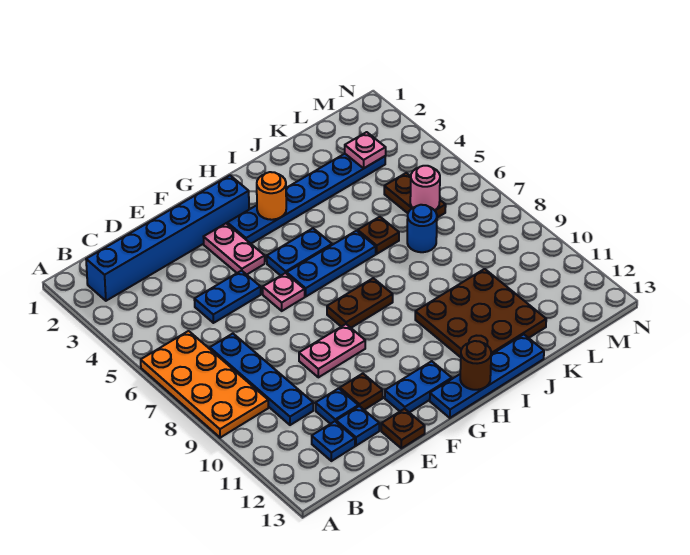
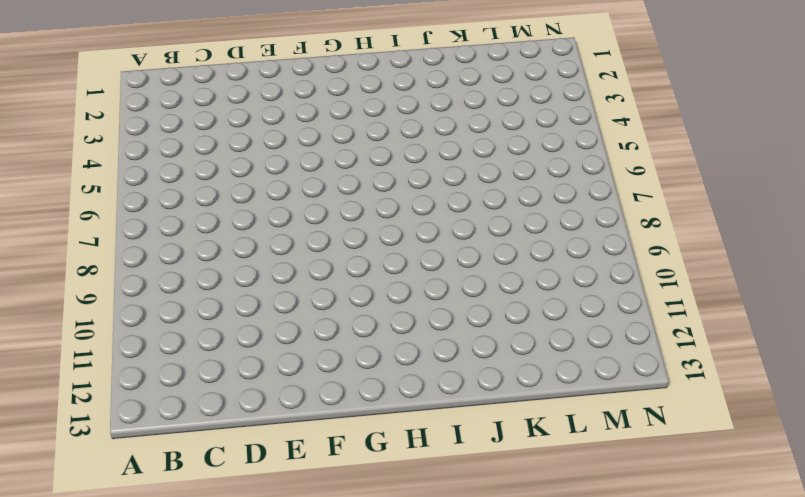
none -> orange plate A6:B9 level 1
none -> blue brick B2:G2 level 1
none -> blue plate C7:C10 level 1

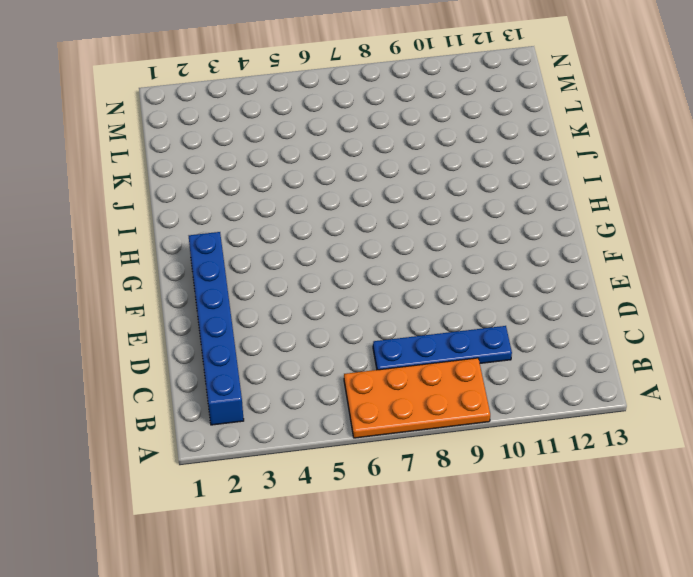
none -> blue plate C12 level 1
none -> blue plate D5:E5 level 1
none -> blue plate D11 level 1

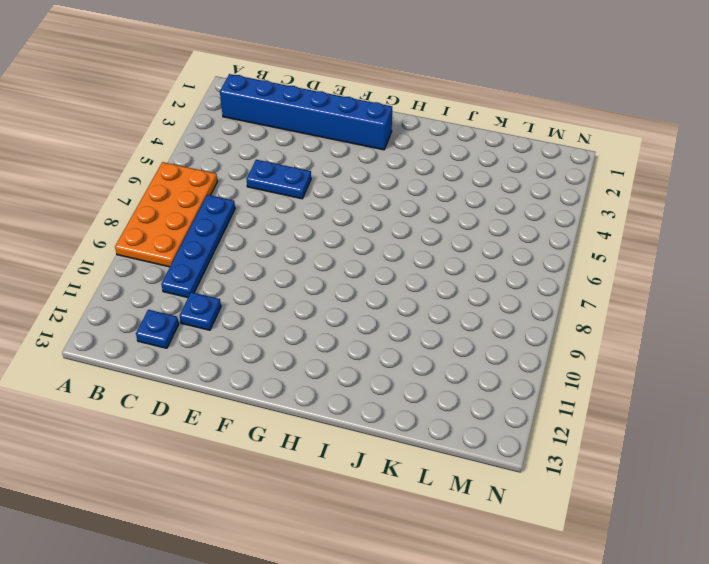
none -> blue plate D12 level 1
none -> pink plate E9:F9 level 1
none -> brown plate E11 level 1

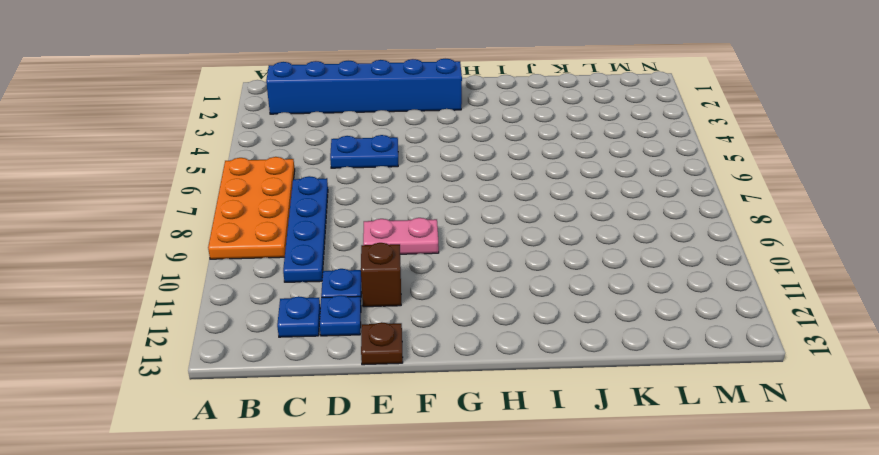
brown brick E11 level 1 -> brown plate E11 level 1
none -> pink plate F3:F4 level 1
none -> pink plate F6 level 1
none -> blue plate F12:G12 level 1

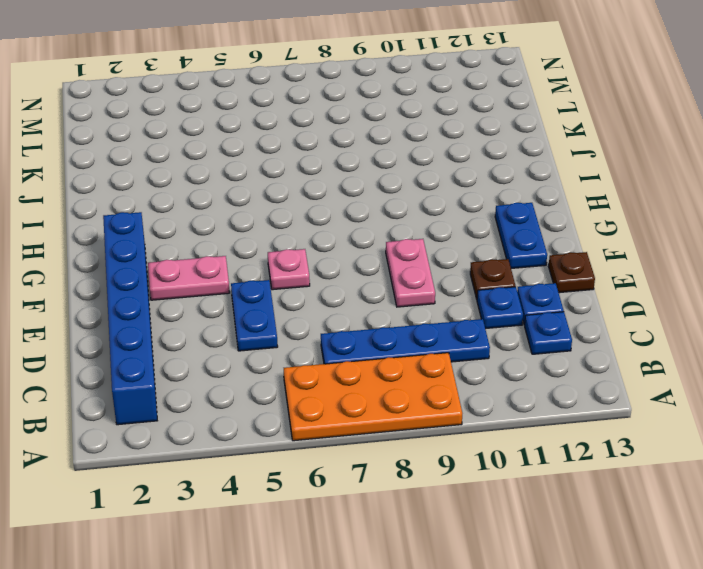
none -> blue plate G3:L3 level 1
none -> blue plate G5:H5 level 1
none -> blue plate G6:I6 level 1

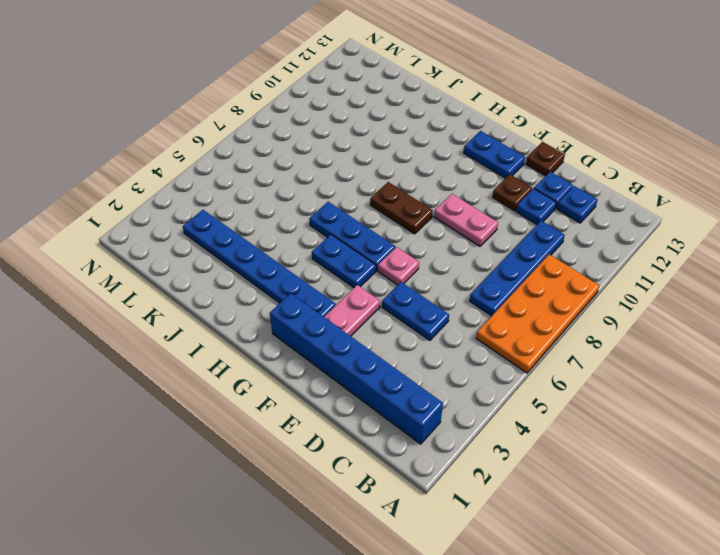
none -> blue plate G13:J13 level 1
none -> brown plate I10:K12 level 1
none -> brown plate J6 level 1

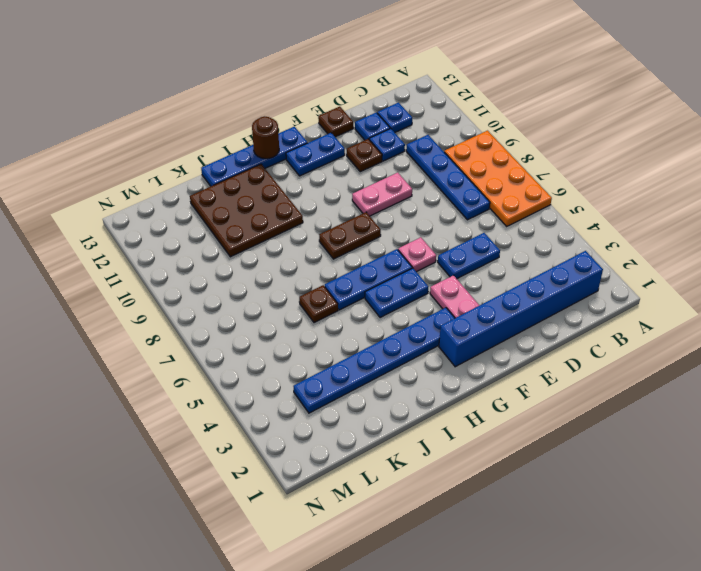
none -> blue round brick K7 level 1
none -> brown plate L5:L6 level 1
none -> orange round brick H3 level 2

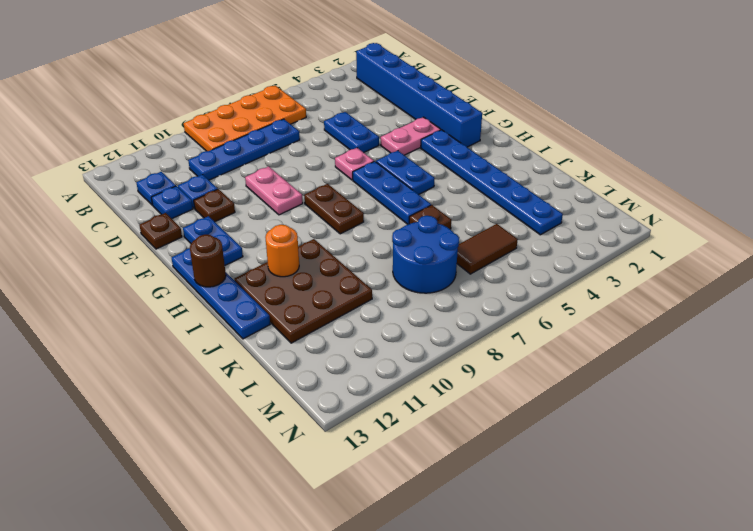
orange round brick I11 level 2 -> orange round brick H3 level 2
blue round brick K7:L8 level 1 -> blue round brick K7 level 1
brown tile L5:L6 level 1 -> brown plate L5:L6 level 1
none -> pink plate L3 level 2
none -> pink round brick L6 level 2

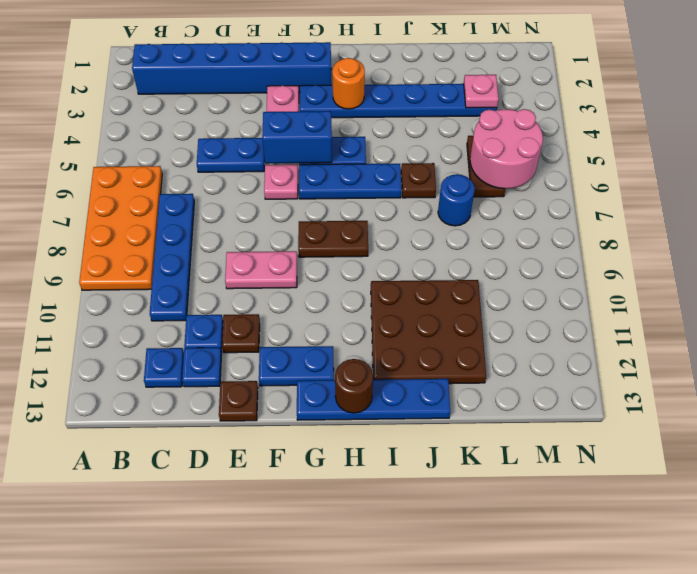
blue brick F5:G5 level 2 -> none
pink round brick L5:M6 level 2 -> pink round brick L6 level 2

